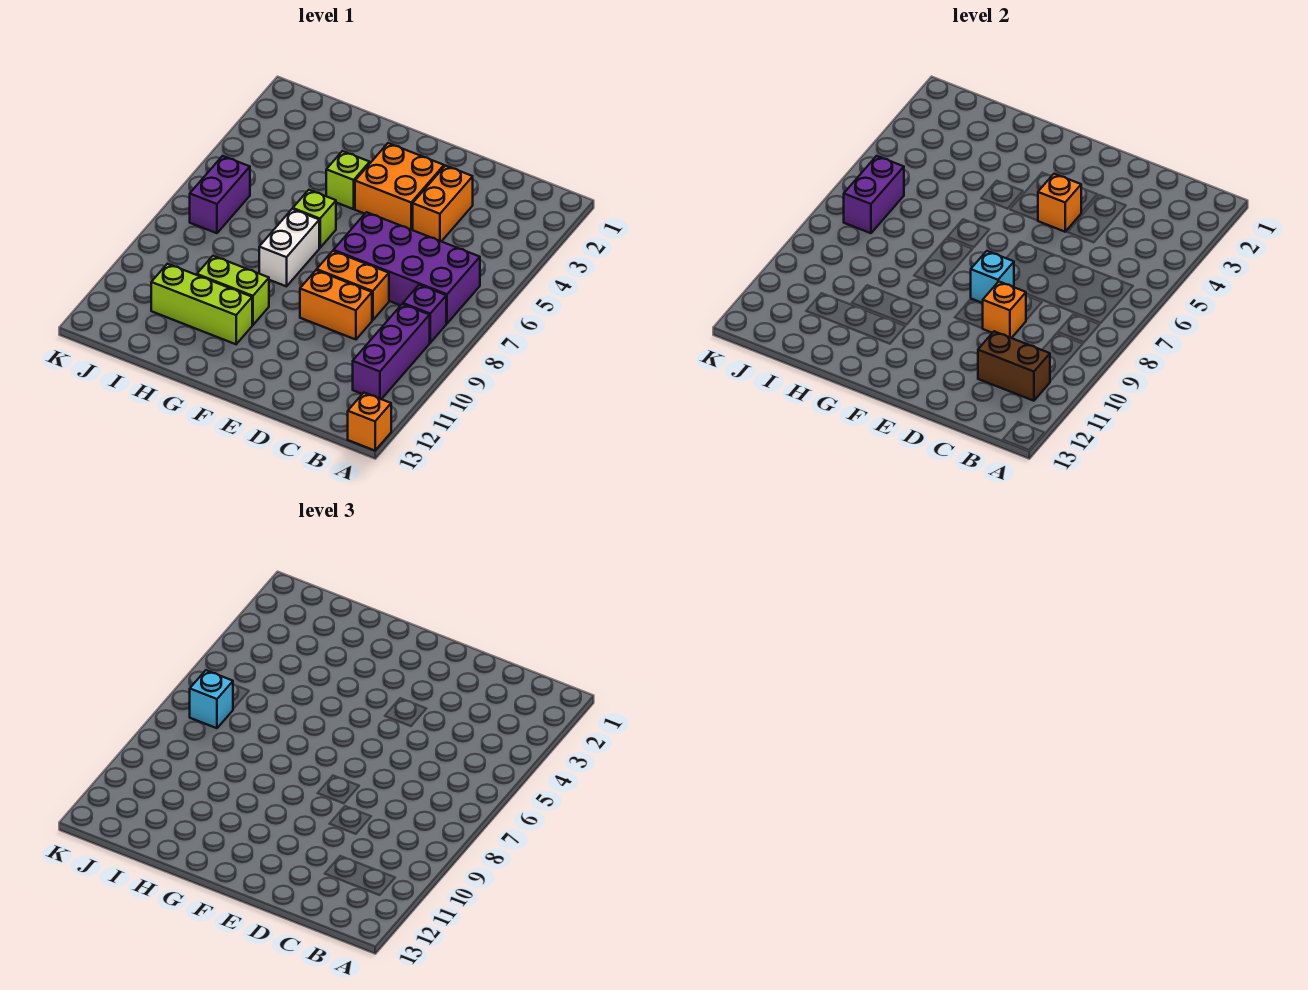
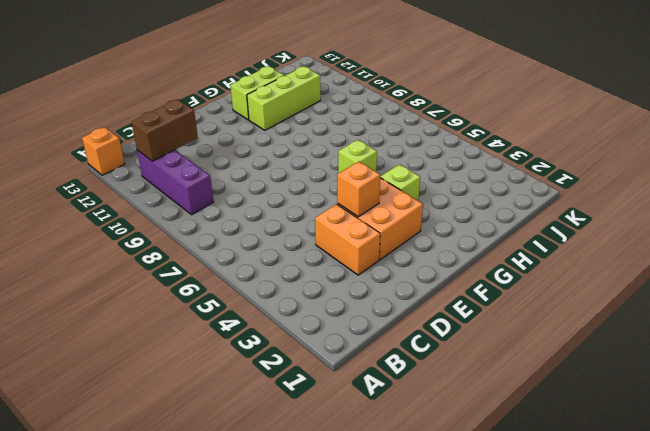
lime brick G12:H12 level 1 -> lime brick G10:H10 level 1
none -> purple brick B6:E7 level 1
none -> purple brick B8 level 1
none -> orange brick D8:E8 level 1

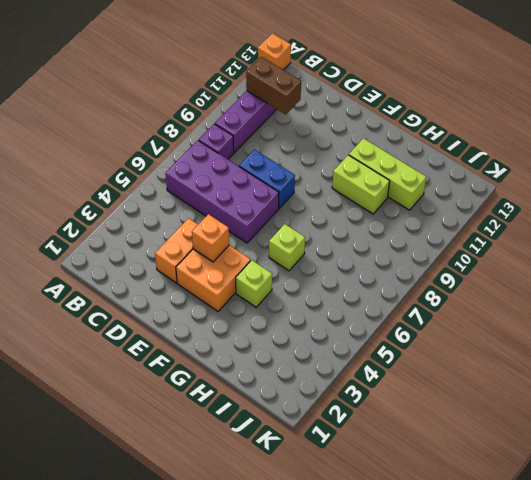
blue brick D8:E8 level 1 -> orange brick D8:E8 level 1
none -> orange brick D9:E9 level 1
none -> white brick G7:G8 level 1
none -> purple brick J6:J7 level 1

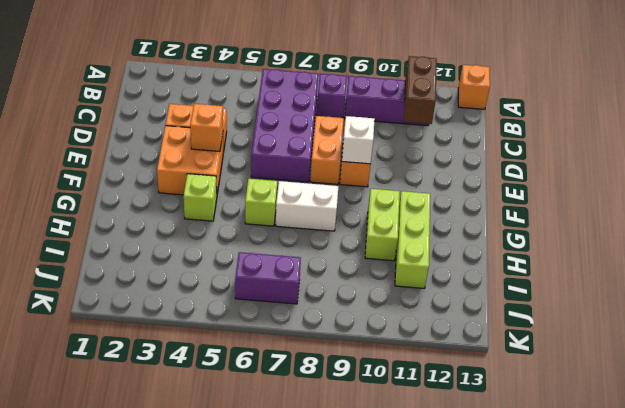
white brick E9 level 2 -> none
none -> orange brick D9 level 2
none -> cyan brick E8 level 2
none -> purple brick J6:J7 level 2

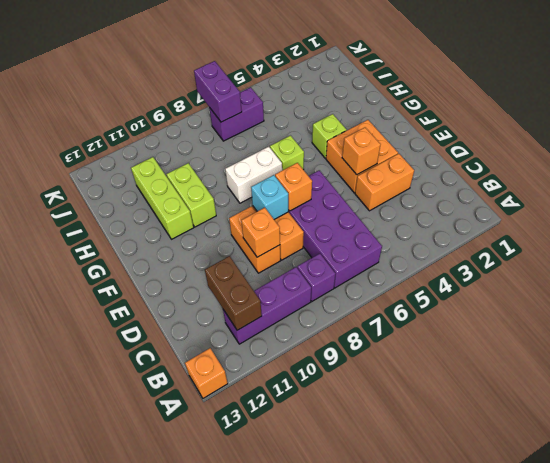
orange brick E7 level 2 -> none
purple brick J7:K7 level 2 -> purple brick J6:J7 level 2
none -> cyan brick J7 level 3

